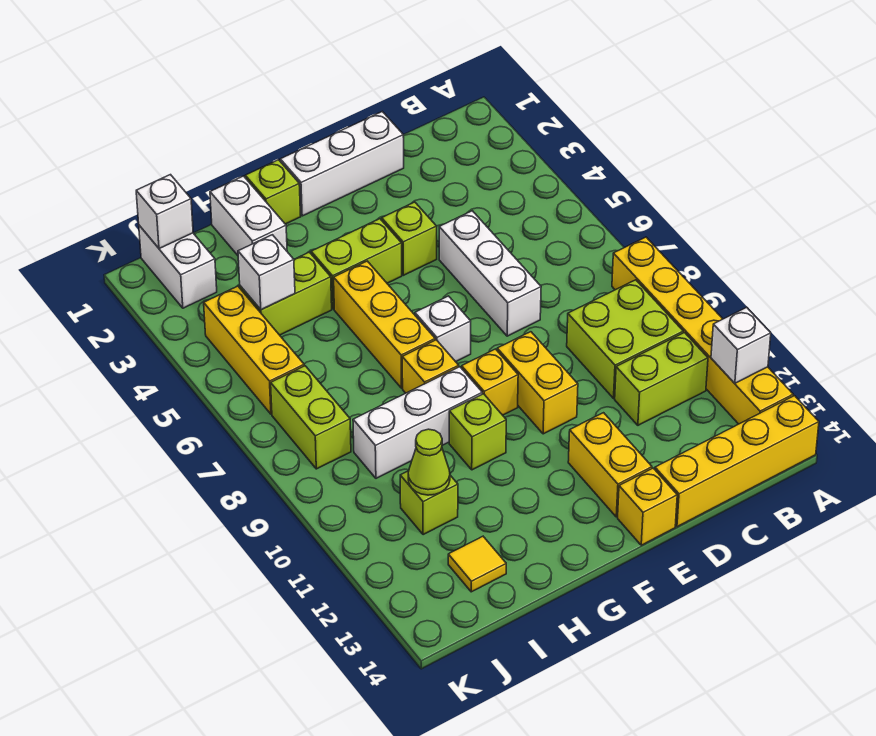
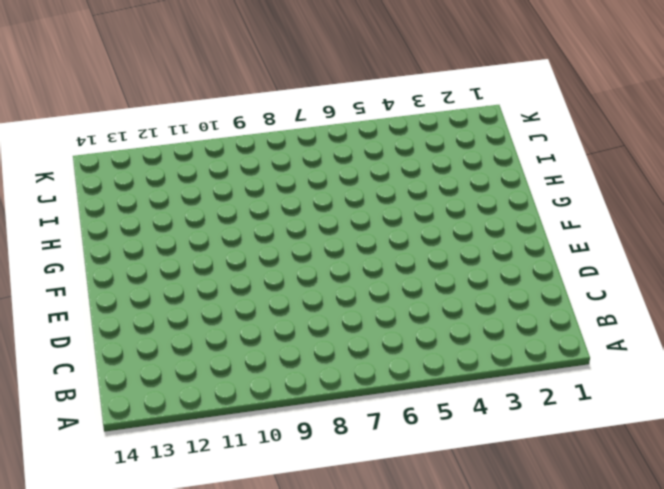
none -> yellow brick A8:A13 level 1
none -> yellow brick A14:D14 level 1
none -> lime brick B9:C10 level 1

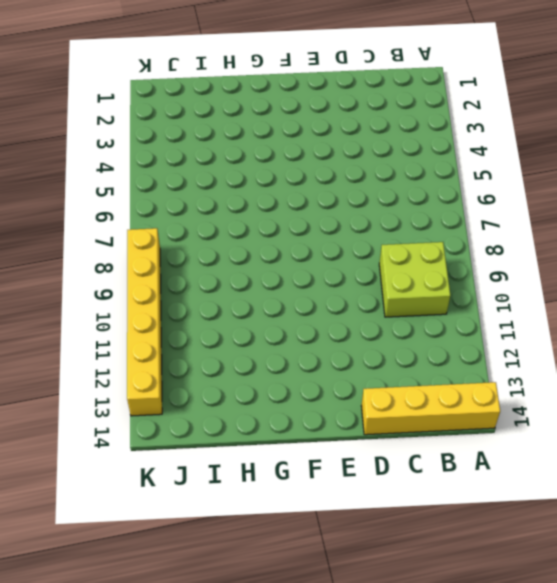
yellow brick K8:K13 level 1 -> yellow brick A8:A13 level 1
none -> lime brick B11:C11 level 1
none -> white brick D1:F1 level 1
none -> white brick D5:D7 level 1

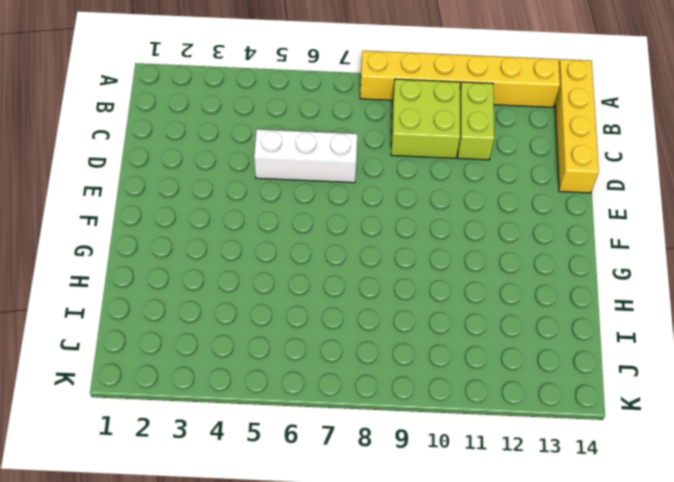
none -> white brick D1:F1 level 1
none -> lime brick E4 level 1
none -> yellow brick E9:E10 level 1

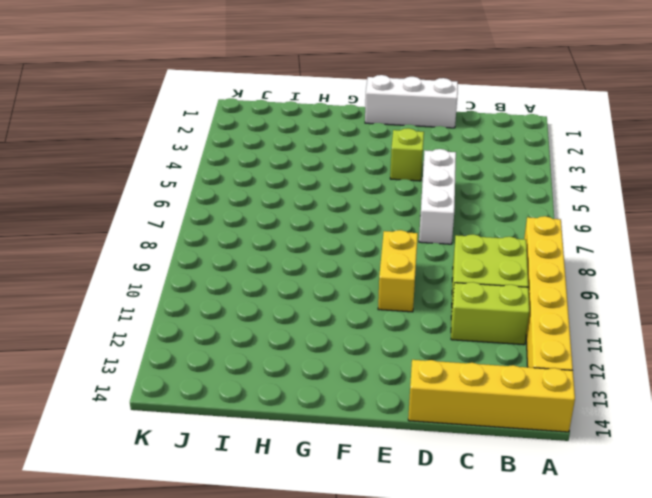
none -> yellow brick E12:E13 level 1
none -> yellow brick E14 level 1
none -> lime brick F4:G4 level 1

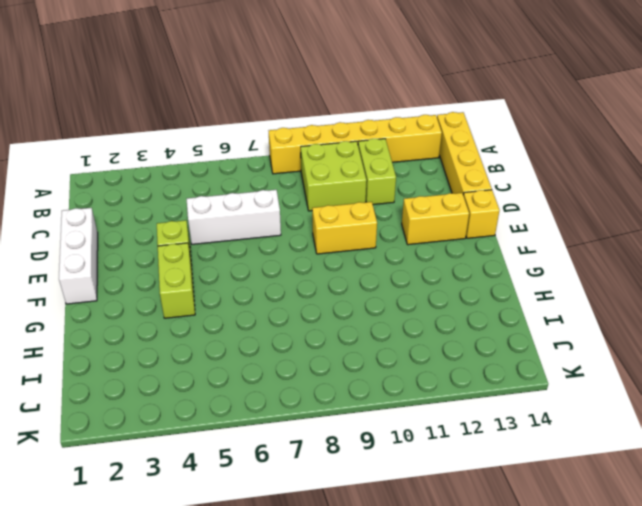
none -> white brick F7 level 1
none -> yellow brick F9 level 1
none -> lime brick G1 level 1

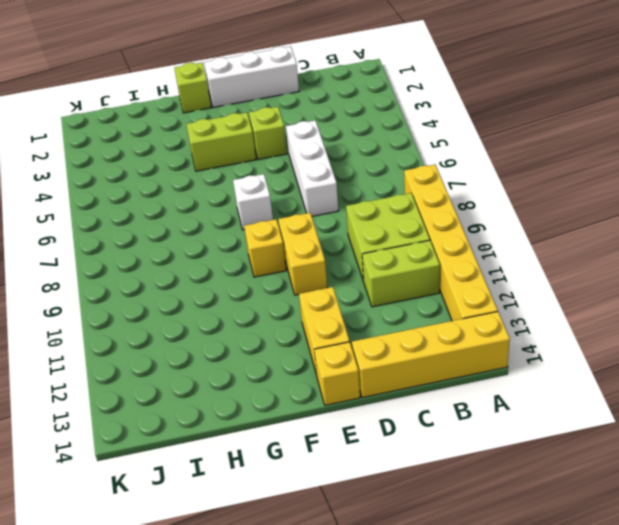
none -> yellow brick G5:G7 level 1
none -> yellow brick G8 level 1
none -> white brick G9:I9 level 1

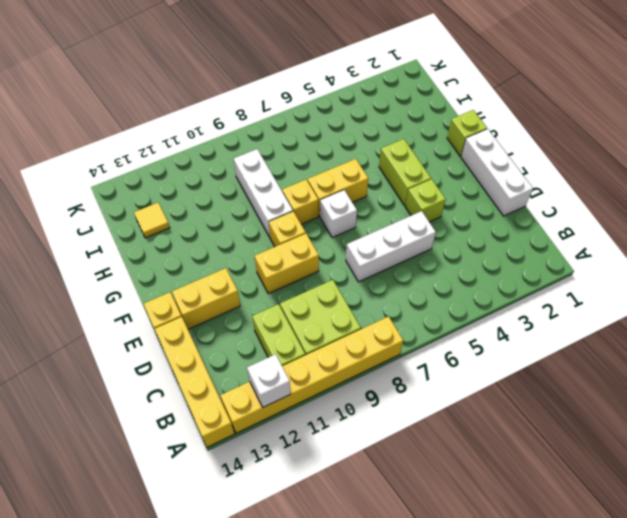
yellow brick G6:G7 level 1 -> yellow brick G5:G7 level 1
none -> lime brick G10 level 1
none -> white brick H1:H2 level 1
none -> lime brick H4:I4 level 1

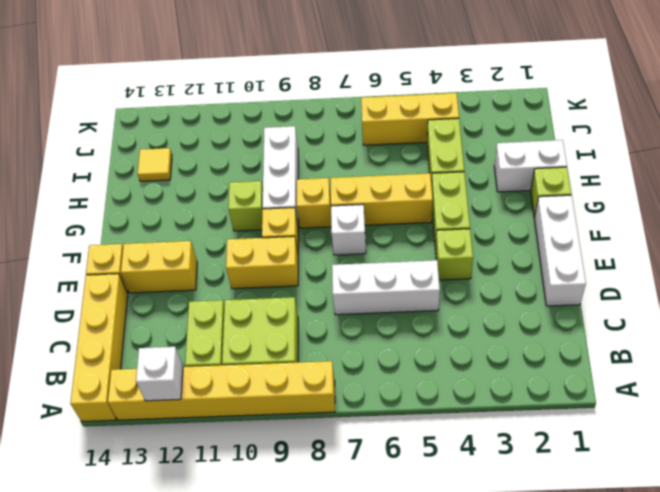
none -> lime brick I11 level 1
none -> white brick J1:J2 level 1
none -> lime brick J7:J8 level 1

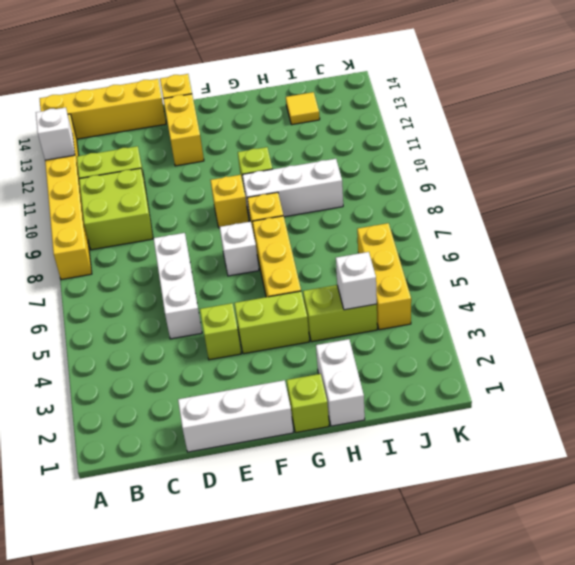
none -> yellow brick E9:E10 level 1
none -> lime brick I11 level 1
none -> white brick J1:J2 level 1

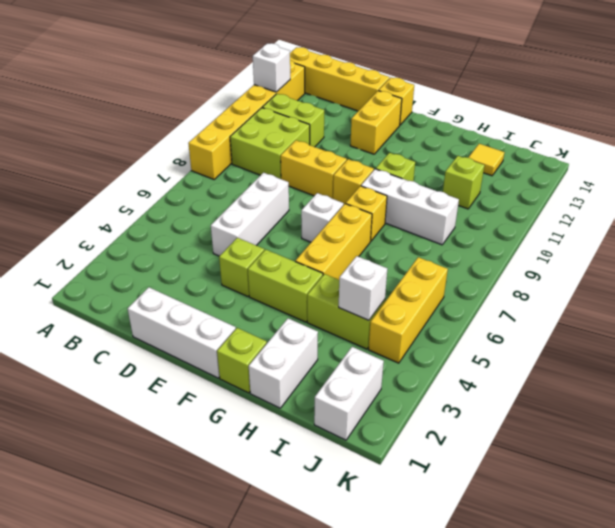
yellow brick D9:E9 level 1 -> yellow brick E9:E10 level 1
none -> lime brick J7:J8 level 1
none -> lime cone I11 level 2
none -> white brick J1 level 2

